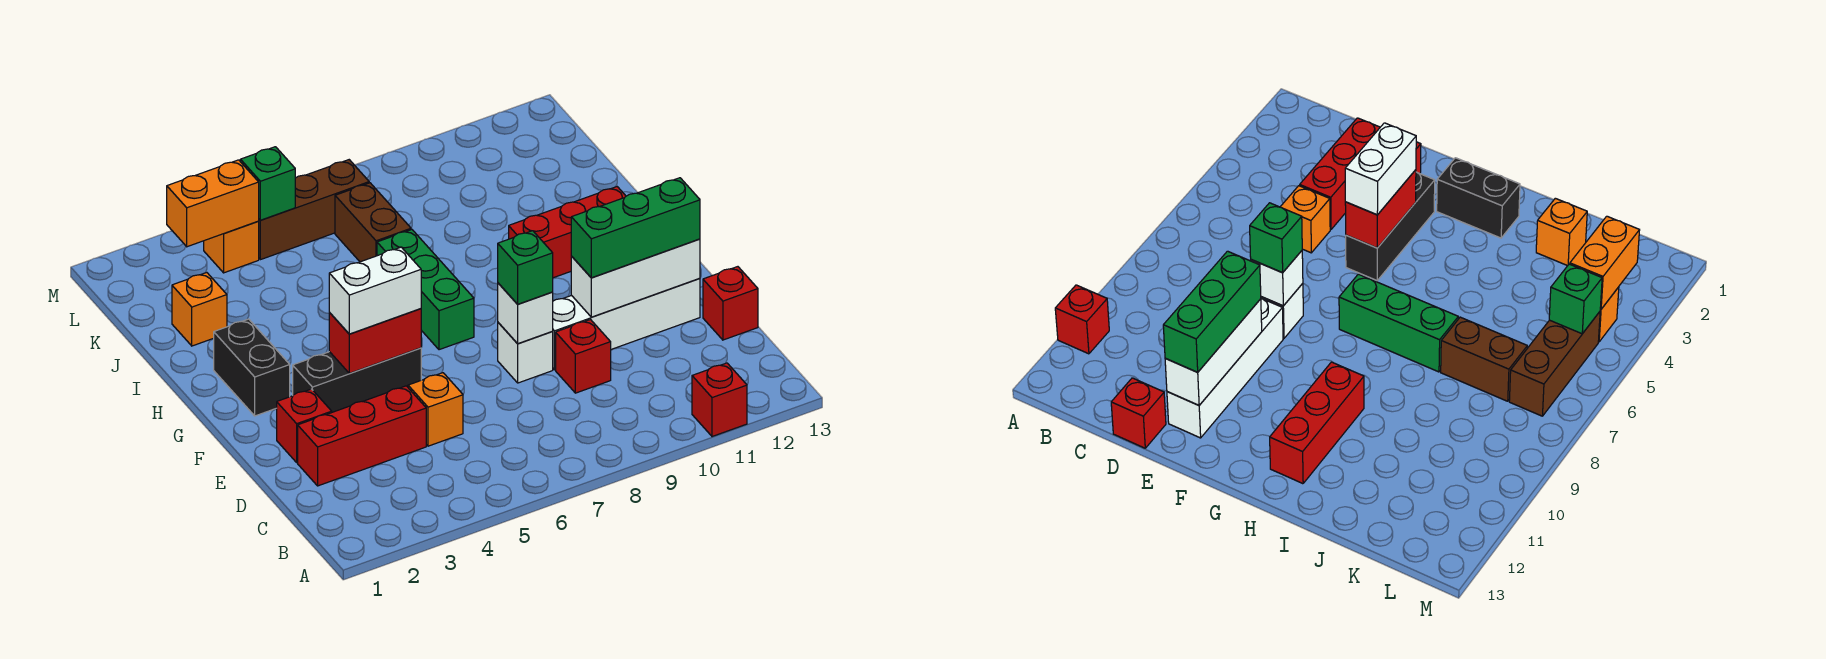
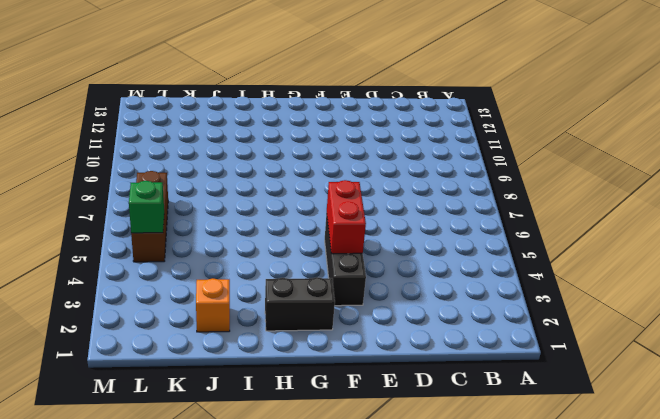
none -> red brick A11 level 1
none -> red brick D2:D4 level 1
none -> orange brick D5 level 1

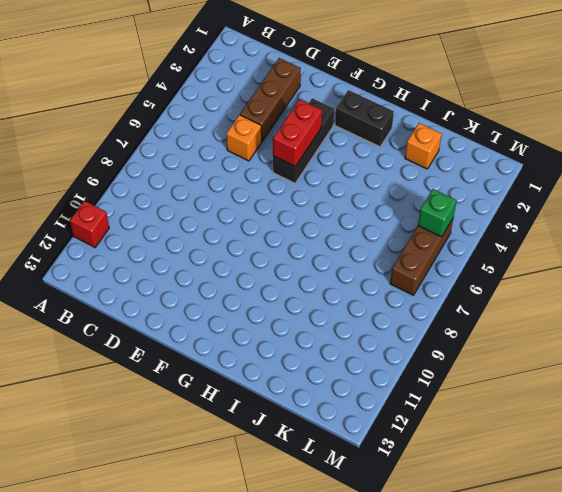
brown brick D2:D4 level 1 -> red brick D2:D4 level 1
none -> red brick D9 level 1
none -> red brick D13 level 1
none -> red brick E2 level 1

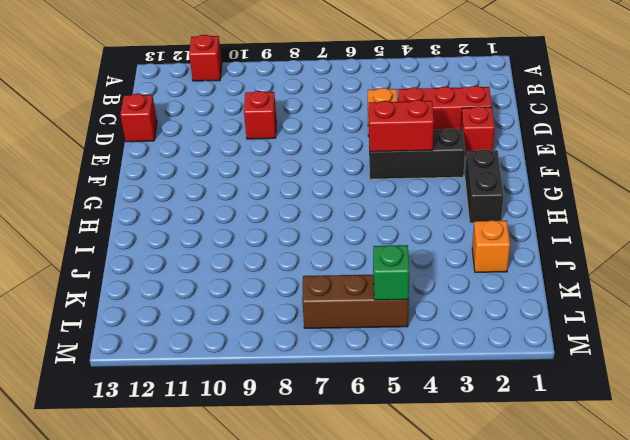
none -> white brick E8 level 1
none -> white brick E9:E12 level 1
none -> green brick G7:I7 level 1

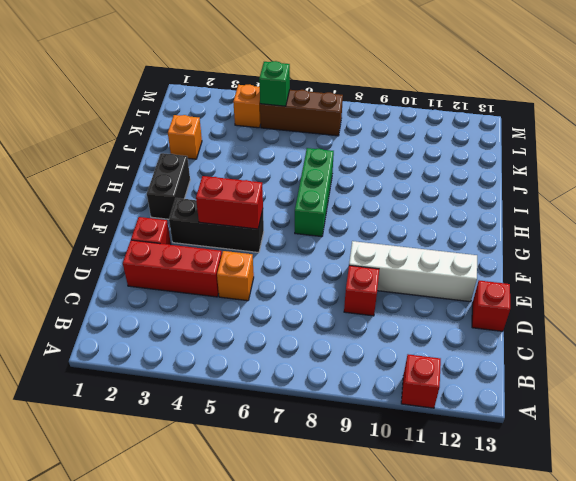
none -> white brick E8 level 1
none -> red brick H10:H12 level 1
none -> brown brick J7:K7 level 1

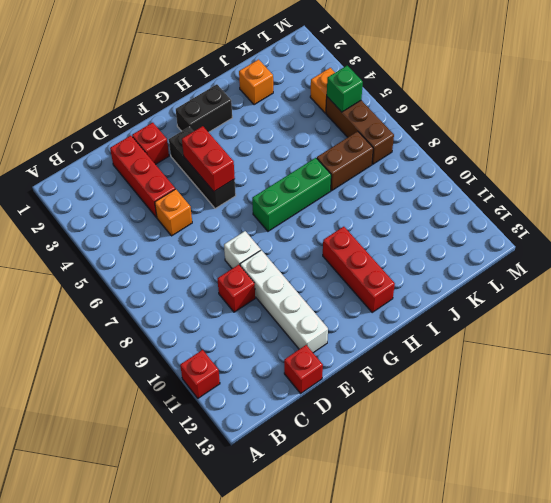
none -> white brick E8 level 2
none -> white brick E10:E12 level 2
none -> orange brick L3:L4 level 2

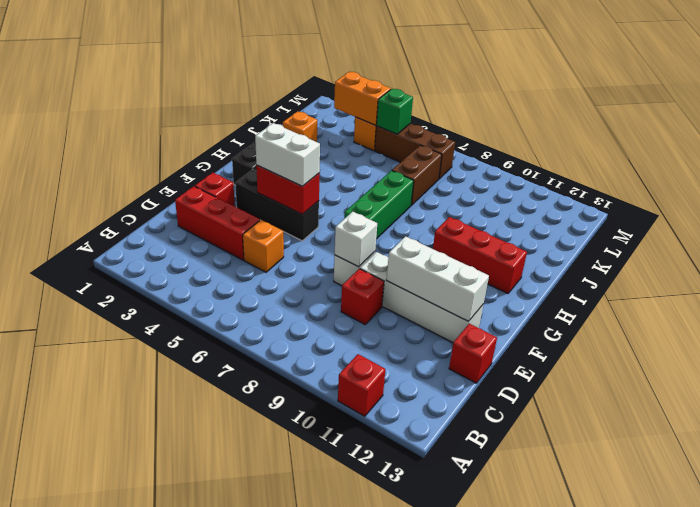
none -> green brick E8 level 3
none -> green brick E10:E12 level 3

